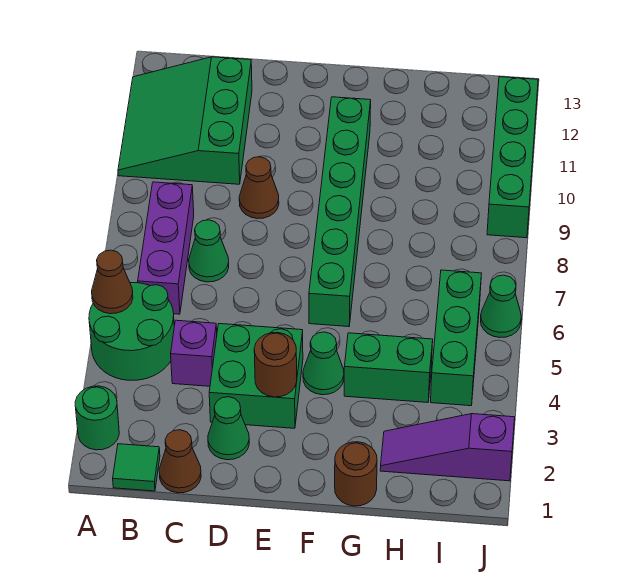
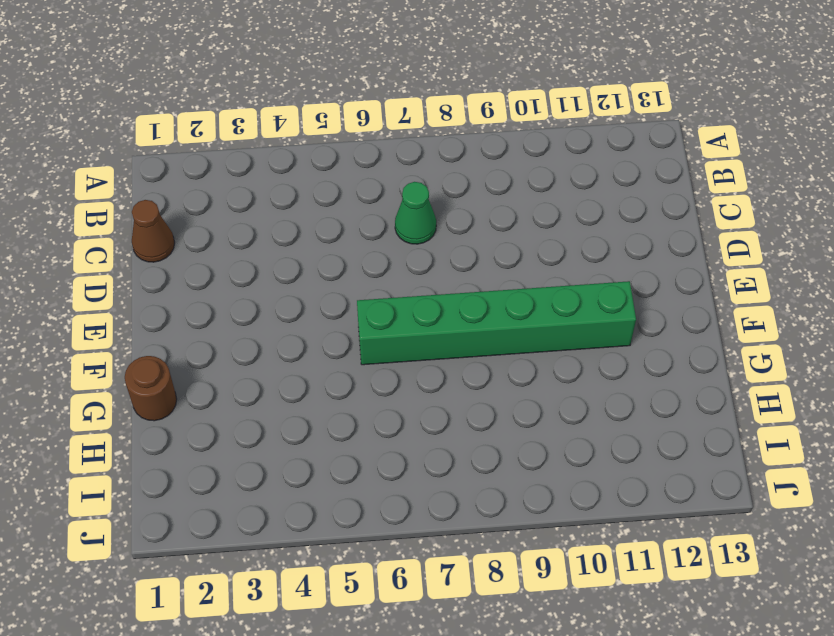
none -> green round brick A2 level 1
none -> green round brick A4:B5 level 1
none -> green slope A10:C12 level 1 top C

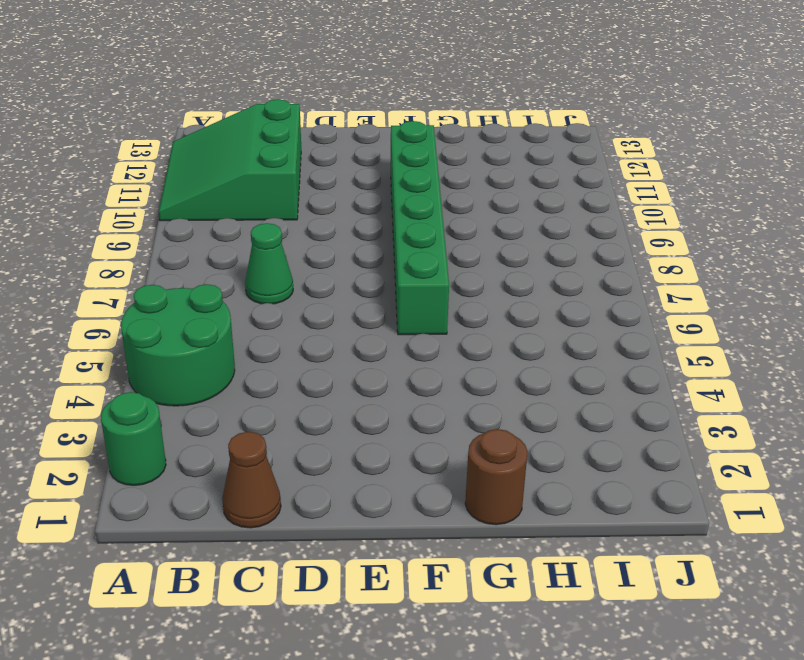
none -> green tile B1 level 1
none -> purple brick B6:B8 level 1
none -> purple brick C4 level 1

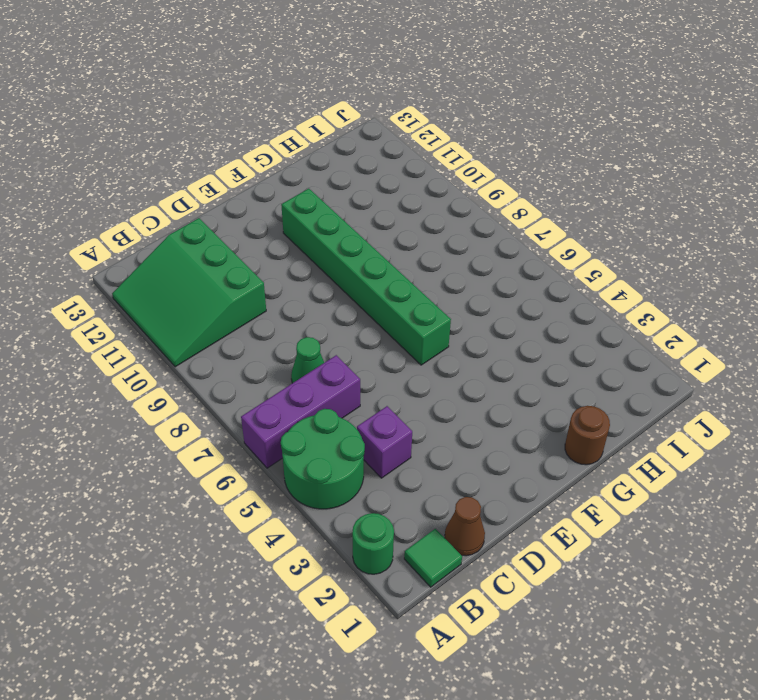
purple brick A6:C6 level 1 -> purple brick B6:B8 level 1
none -> green cone D2 level 1
none -> green brick D3:E4 level 1
none -> brown cone D9 level 1

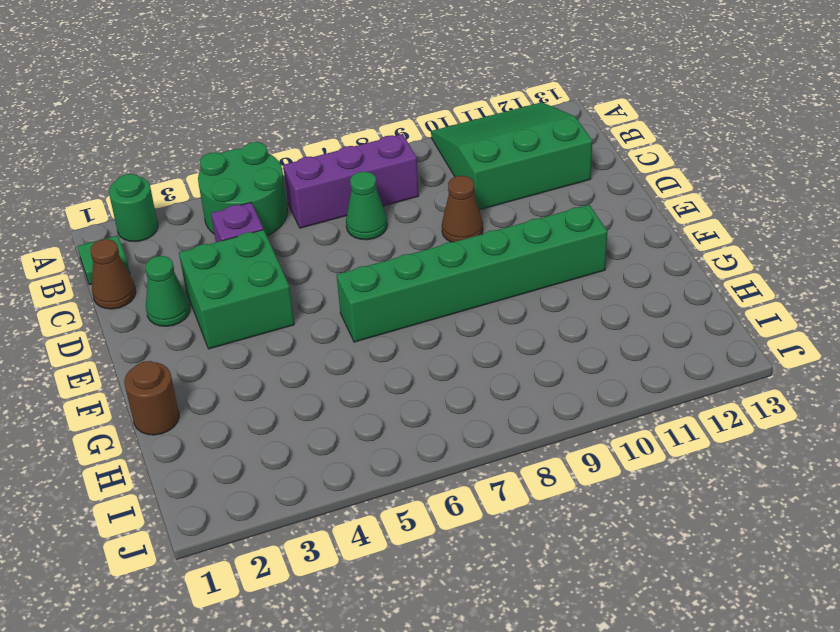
none -> green cone F4 level 1
none -> green brick G4:H4 level 1
none -> purple slope H2:J2 level 1 top J

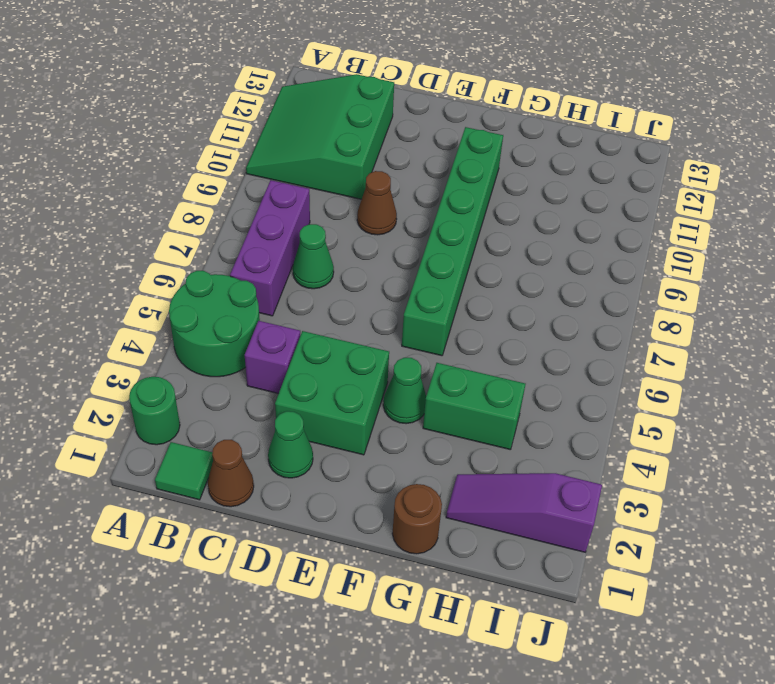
none -> green brick I4:I6 level 1
none -> green cone J6 level 1
none -> green brick J9:J12 level 1

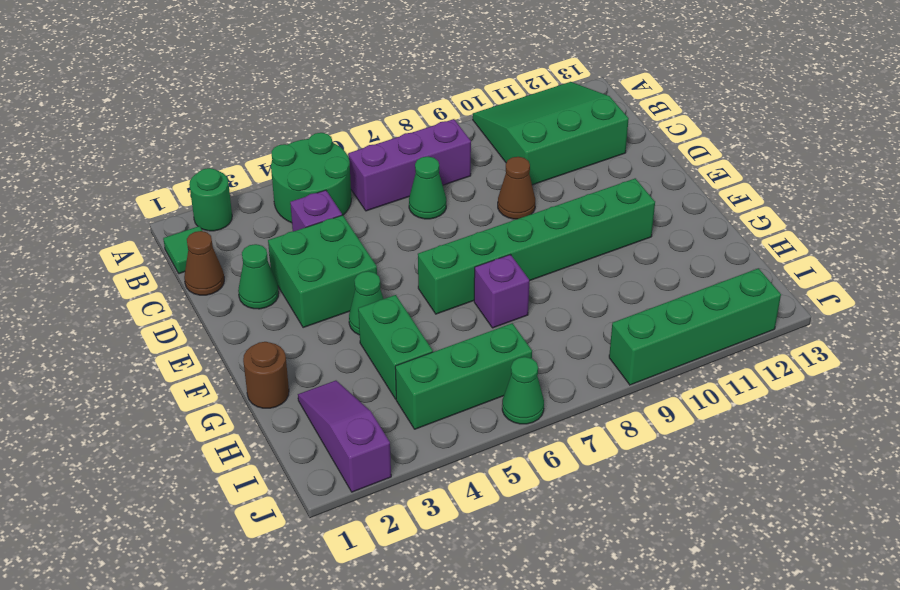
purple brick G7 level 1 -> none
none -> brown cone A5 level 2
none -> brown round brick E3 level 2

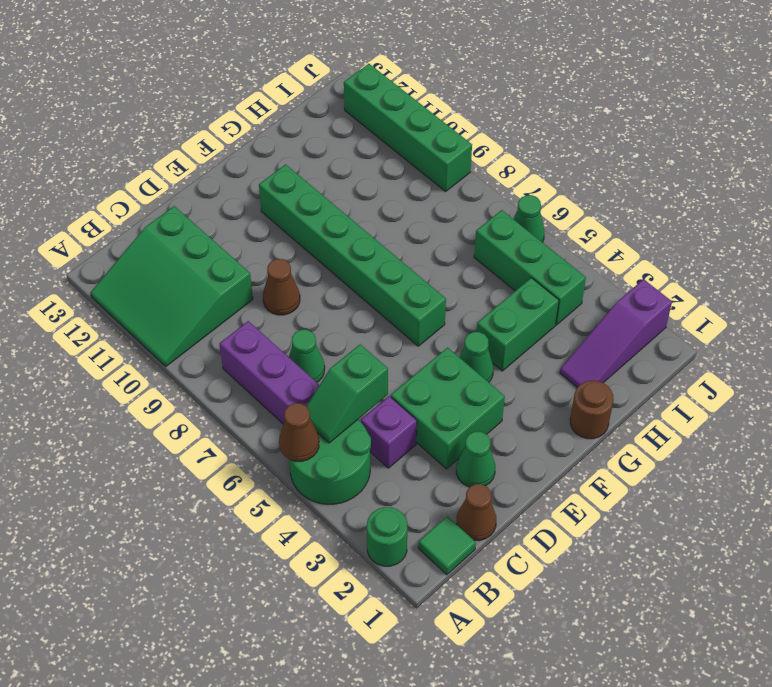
green slope B5:C5 level 2 top C -> none
none -> brown round brick E3 level 2

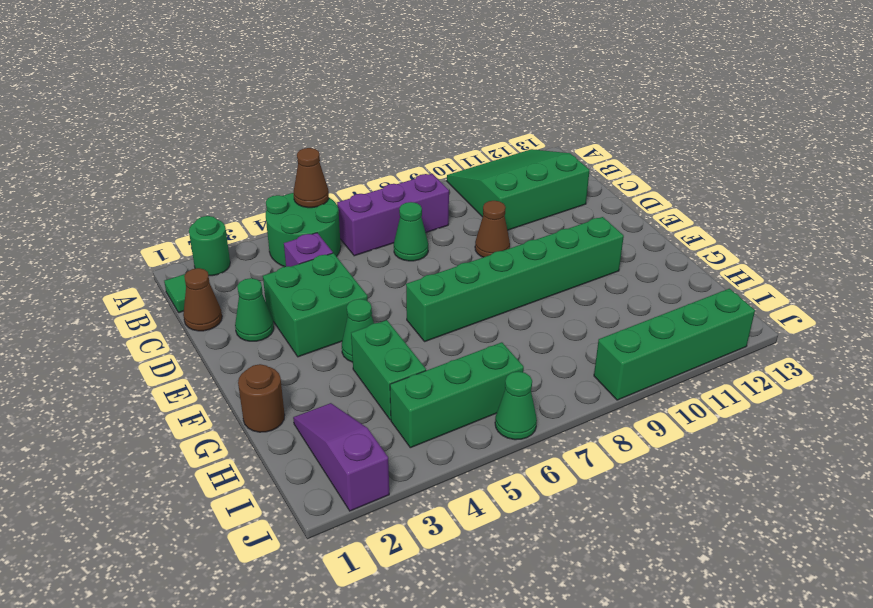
none -> brown round brick E3 level 2

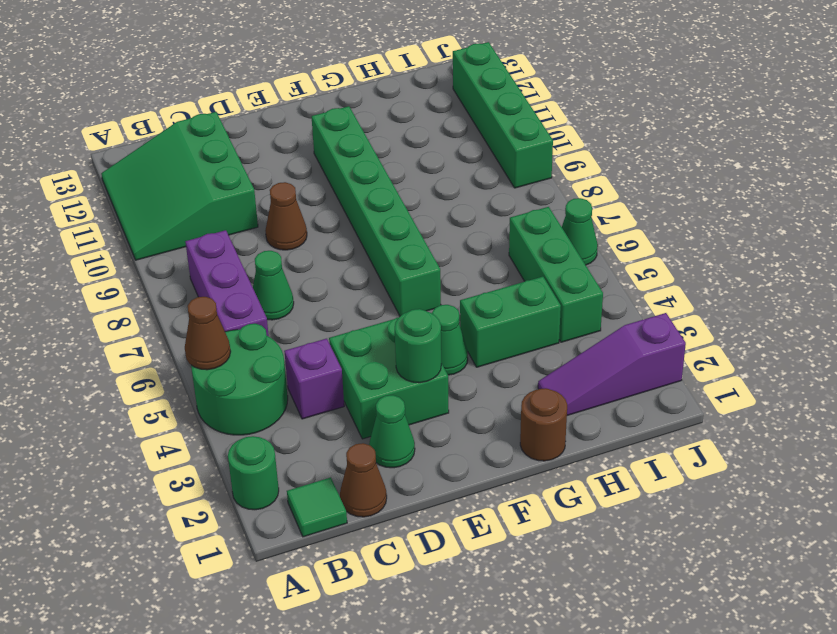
green round brick E3 level 2 -> brown round brick E3 level 2

